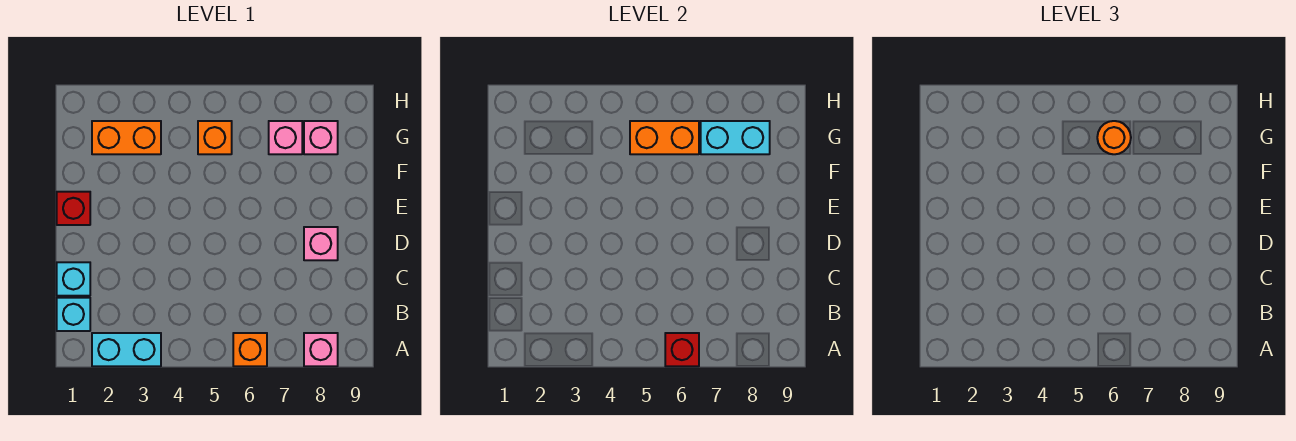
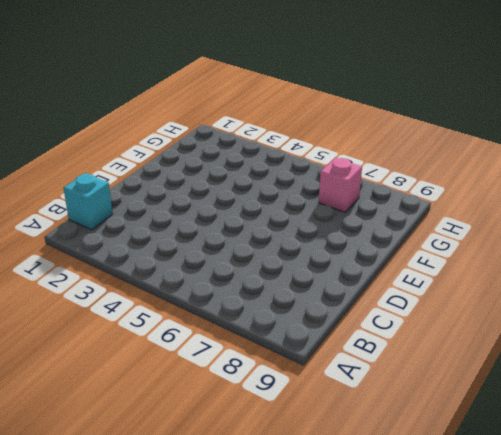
none -> cyan brick A2:A3 level 1
none -> orange brick A6 level 1
none -> pink brick A8 level 1

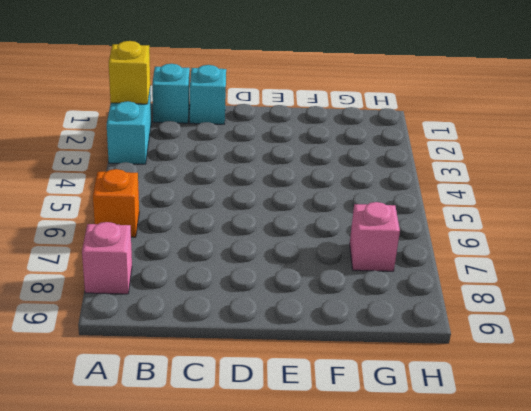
yellow brick A2 level 2 -> none
none -> pink brick D8 level 1
none -> red brick E1 level 1
none -> orange brick G2:G3 level 1

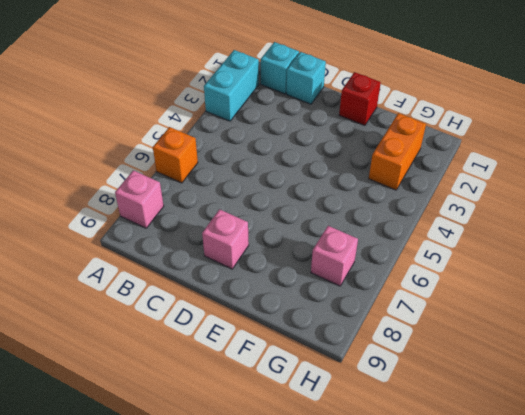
none -> orange brick G5 level 1
none -> pink brick G8 level 1
none -> red brick A6 level 2

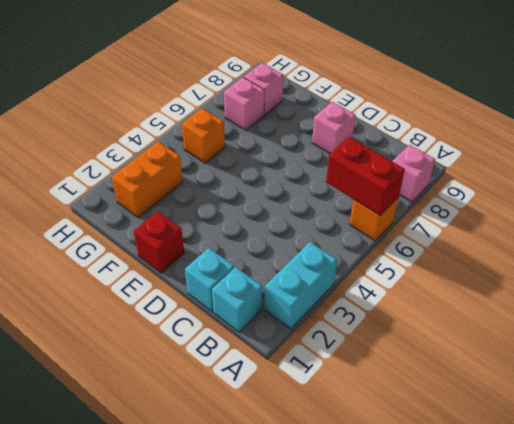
red brick A6:B6 level 2 -> red brick A6 level 2
none -> orange brick G5:G6 level 2
none -> cyan brick G7:G8 level 2
none -> orange round brick G6 level 3

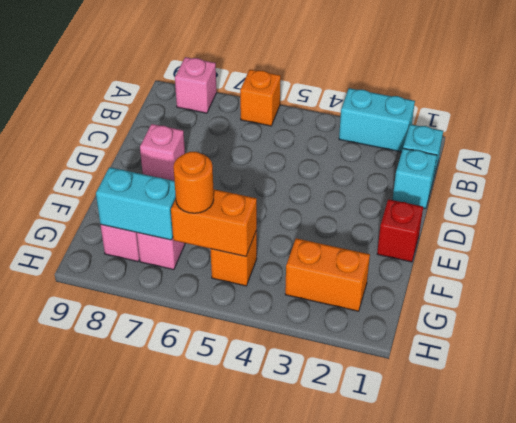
none -> red brick A6 level 2

